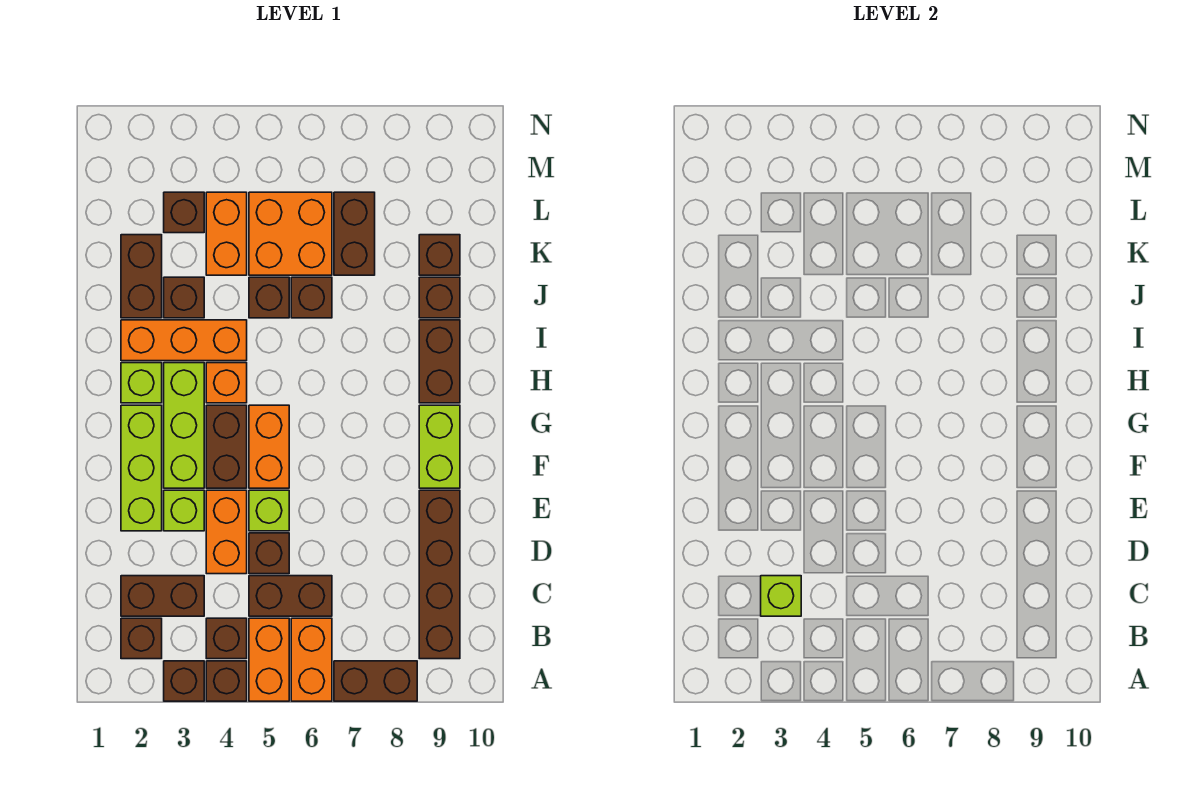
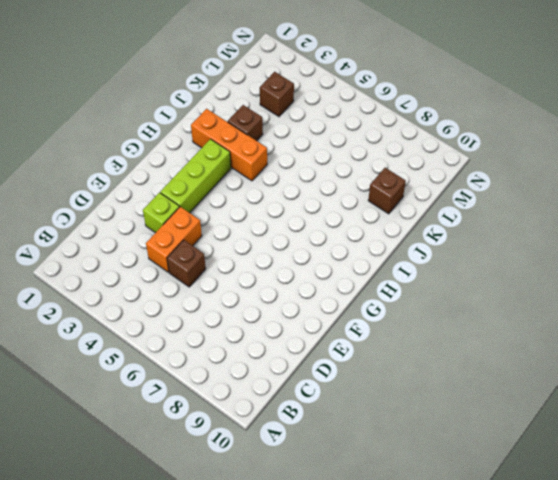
none -> brown brick A3 level 1
none -> brown brick A4 level 1
none -> orange brick A5:B5 level 1
none -> orange brick A6:B6 level 1

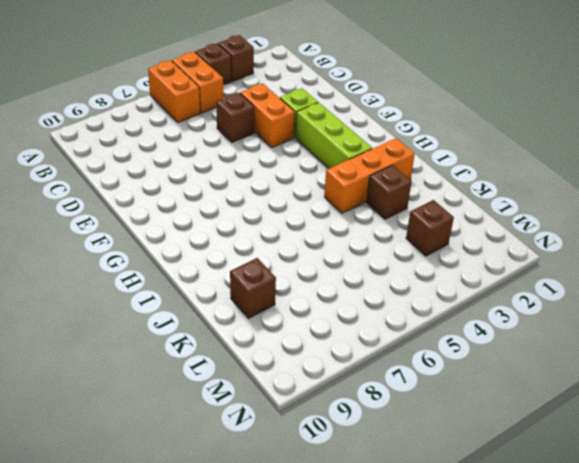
none -> brown brick A7:A8 level 1
none -> brown brick B2 level 1
none -> brown brick B4 level 1
none -> brown brick B9:E9 level 1

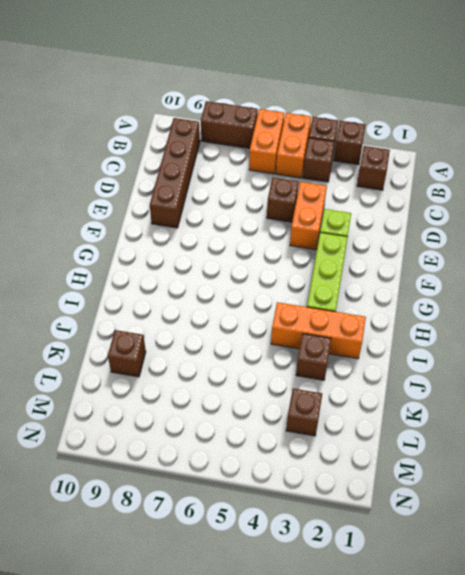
none -> brown brick C2:C3 level 1
none -> brown brick C5:C6 level 1
none -> lime brick E2:G2 level 1
none -> lime brick E5 level 1

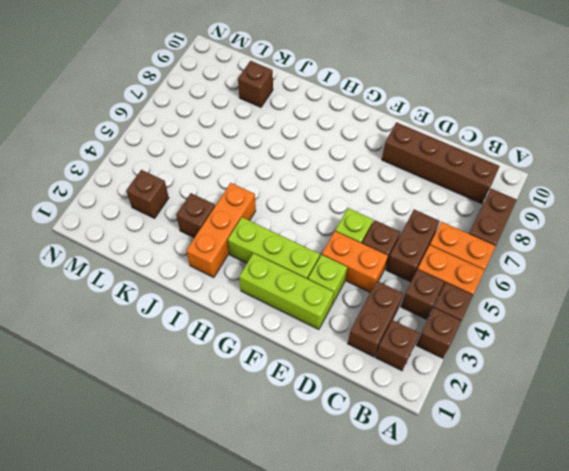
none -> brown brick F4:G4 level 1
none -> orange brick F5:G5 level 1
none -> lime brick F9:G9 level 1
none -> lime brick H2 level 1

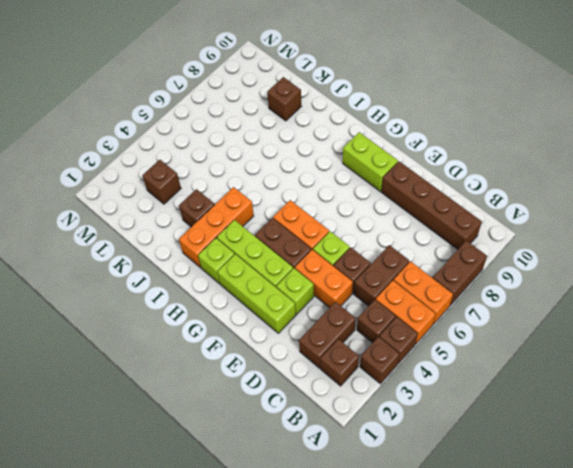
none -> orange brick H4 level 1
none -> brown brick H9:I9 level 1
none -> brown brick J2:K2 level 1
none -> brown brick J5 level 1

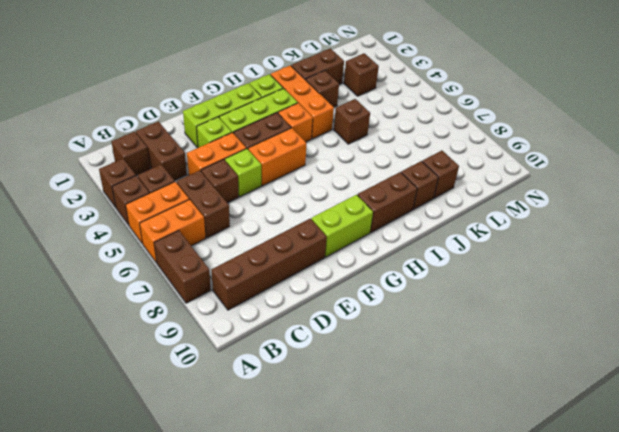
none -> brown brick J6 level 1
none -> orange brick K4:L4 level 1
none -> orange brick K5:L6 level 1
none -> brown brick K7:L7 level 1

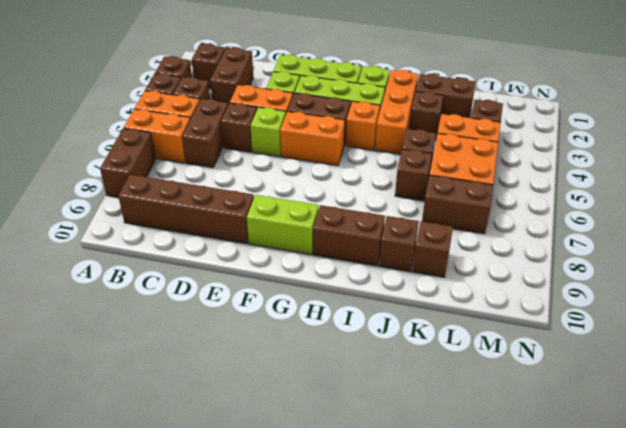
none -> lime brick C3 level 2

